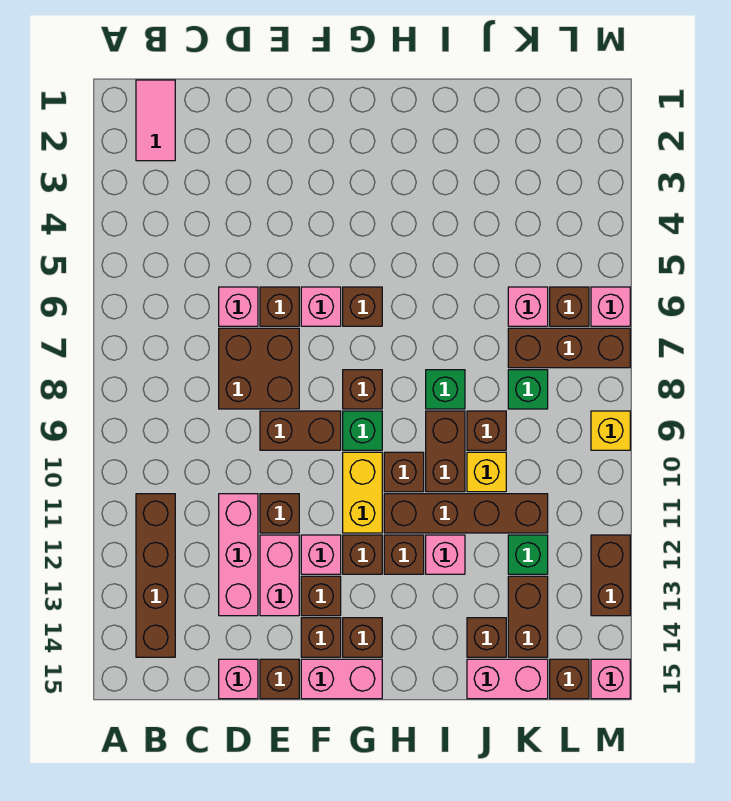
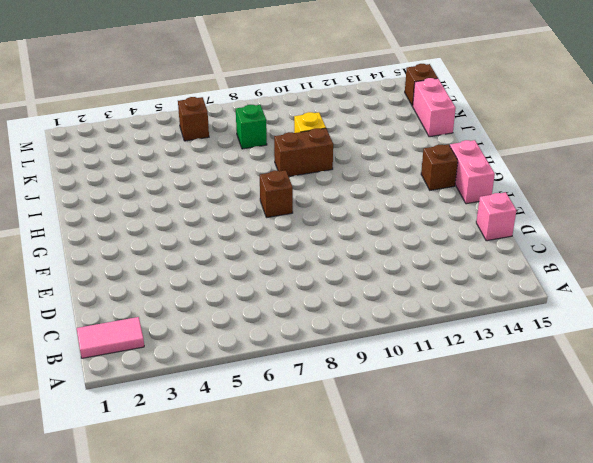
none -> brown brick B11:B14 level 1
none -> pink brick D6 level 1
none -> brown brick D7:E8 level 1
none -> pink brick D11:D13 level 1

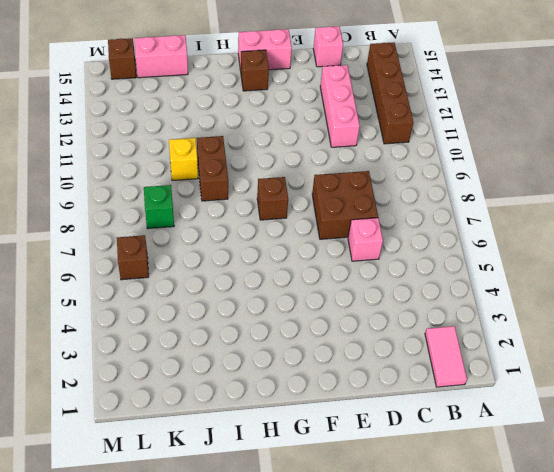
none -> brown brick E6 level 1
none -> brown brick E9:F9 level 1
none -> brown brick E11 level 1
none -> pink brick E12:E13 level 1

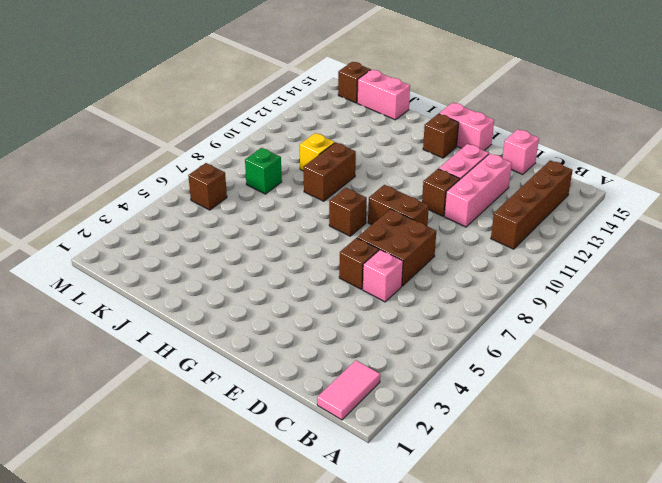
none -> brown brick E15 level 1
none -> pink brick F6 level 1
none -> pink brick F12 level 1
none -> brown brick F13 level 1

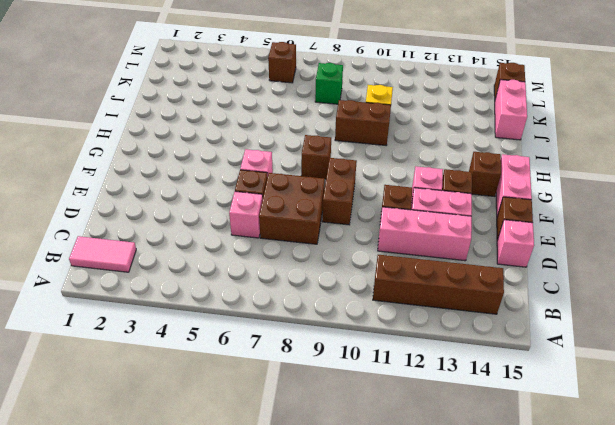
none -> brown brick F14 level 1
none -> brown brick G6 level 1
none -> green brick G9 level 1
none -> yellow brick G10:G11 level 1

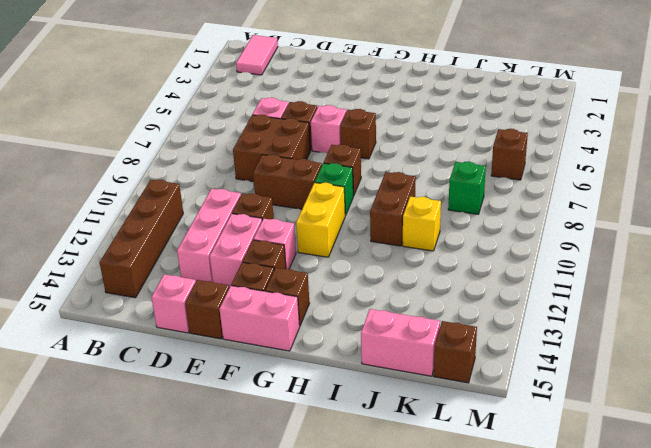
none -> brown brick G12 level 1
none -> brown brick H10 level 1
none -> brown brick H11:K11 level 1
none -> brown brick H12 level 1

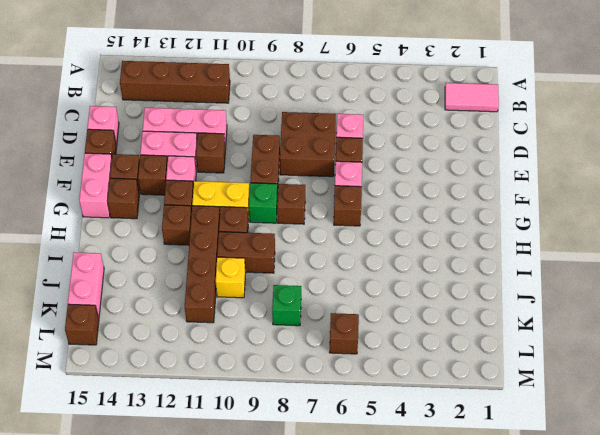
none -> green brick I8 level 1
none -> pink brick I12 level 1
none -> brown brick J9 level 1
none -> brown brick J14 level 1

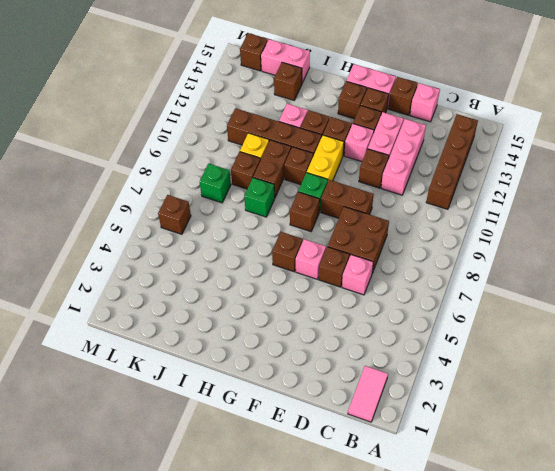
none -> pink brick K6 level 1
none -> brown brick K7:M7 level 1
none -> green brick K12 level 1
none -> brown brick K13:K14 level 1

